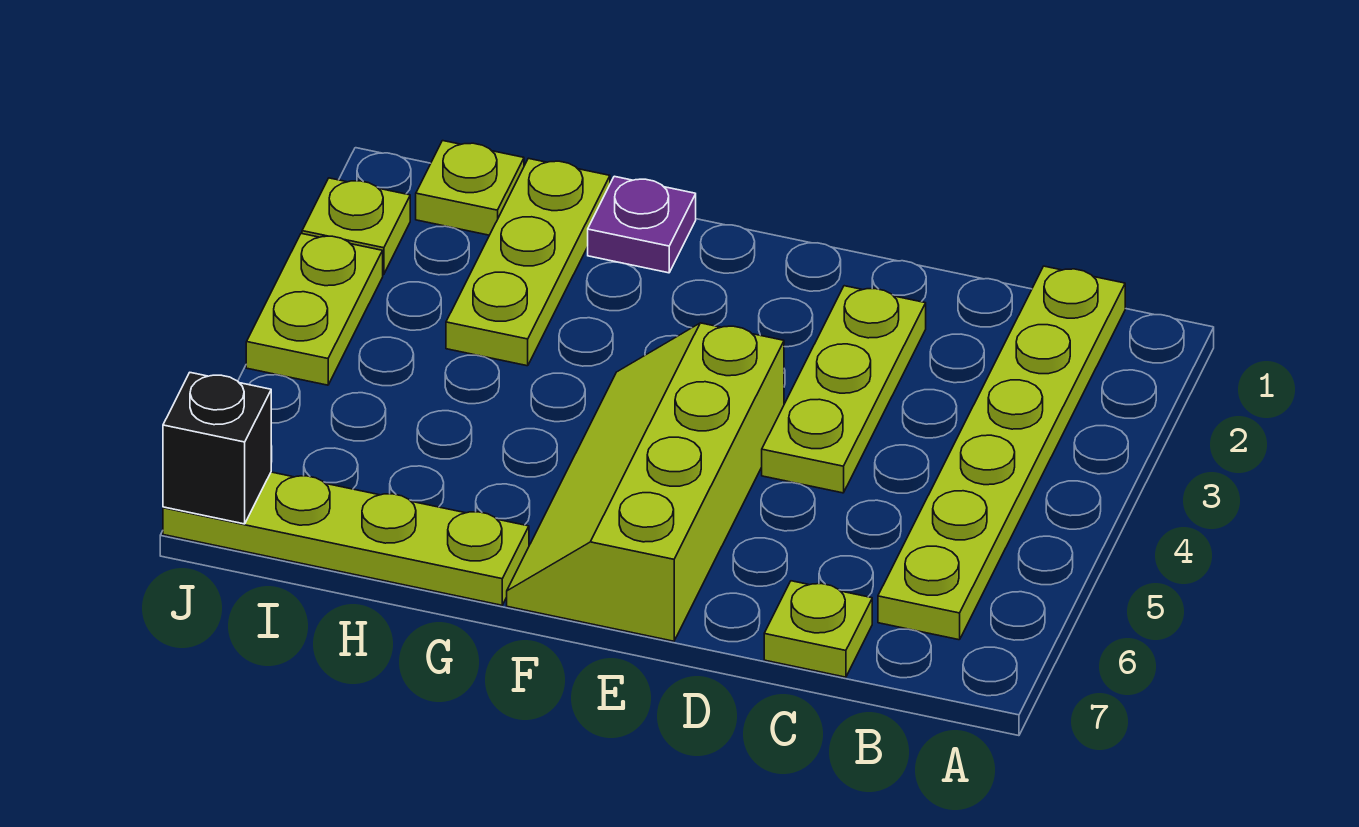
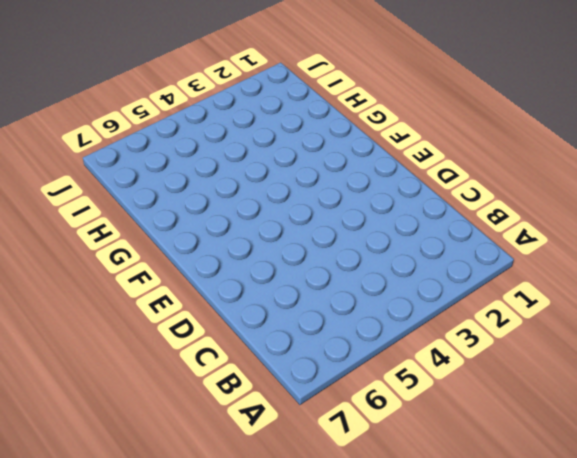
none -> lime plate B1:B6 level 1
none -> lime plate C7 level 1

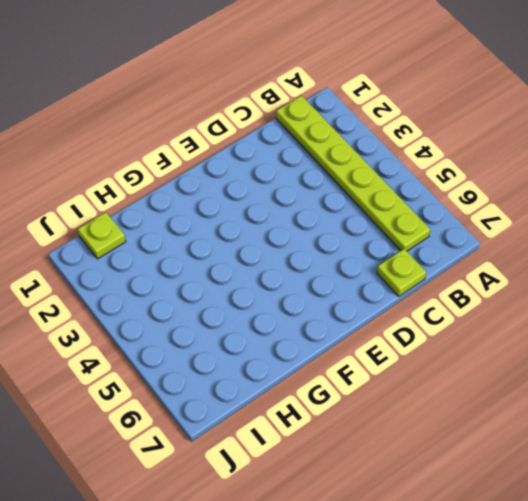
none -> lime plate D2:D4 level 1
none -> lime slope E4:F7 level 1 top E

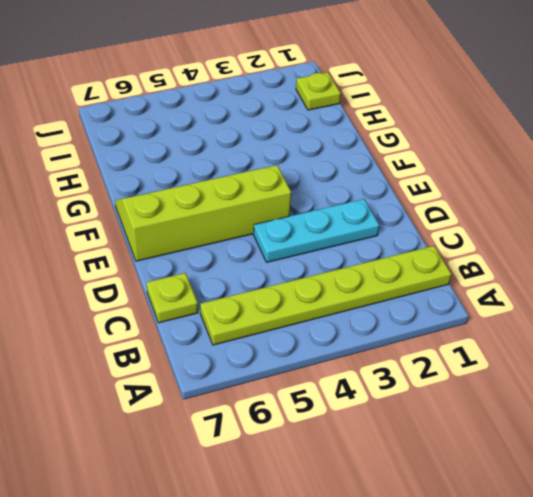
cyan plate D2:D4 level 1 -> lime plate D2:D4 level 1
none -> purple plate G1 level 1
none -> lime plate G7:J7 level 1

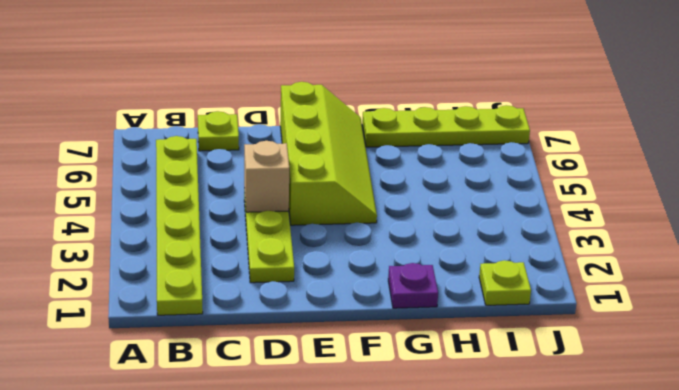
tan brick D4 level 2 -> none
none -> lime plate H1:H3 level 1
none -> lime plate J2 level 1

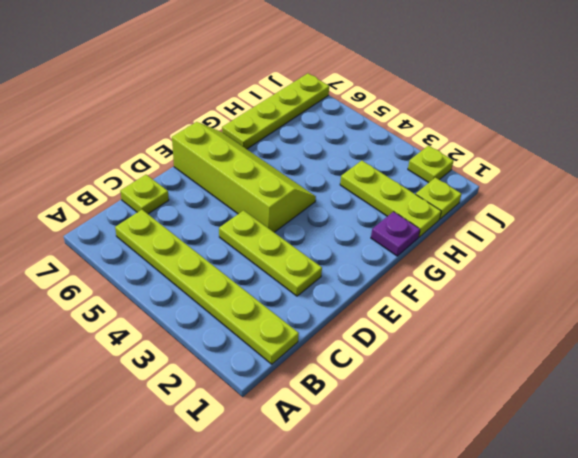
none -> lime plate J3:J4 level 1
none -> black brick J7 level 2

